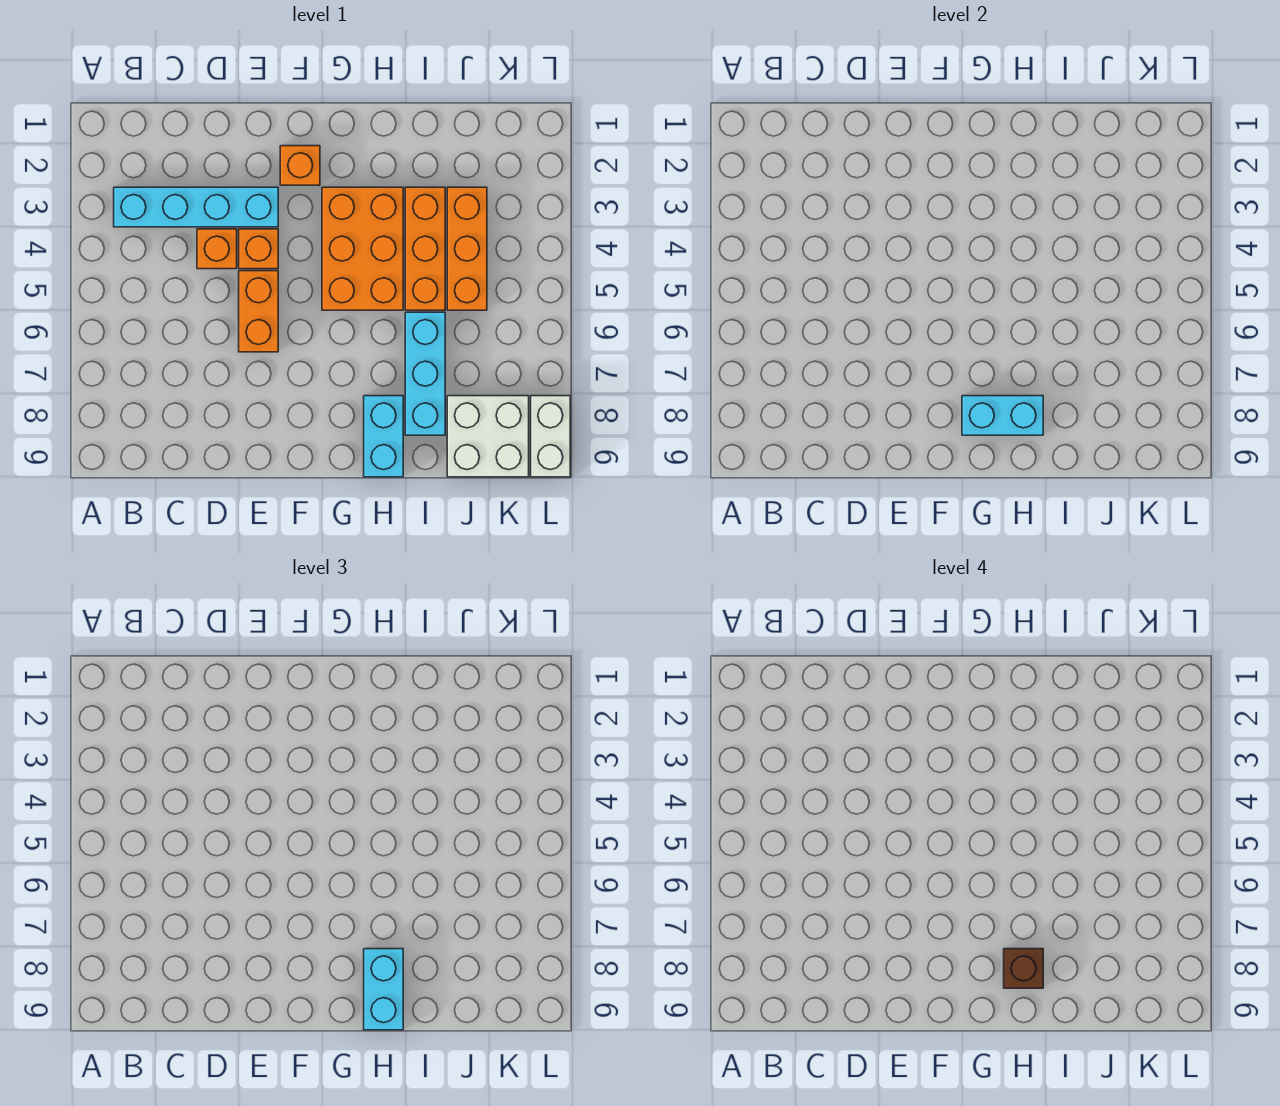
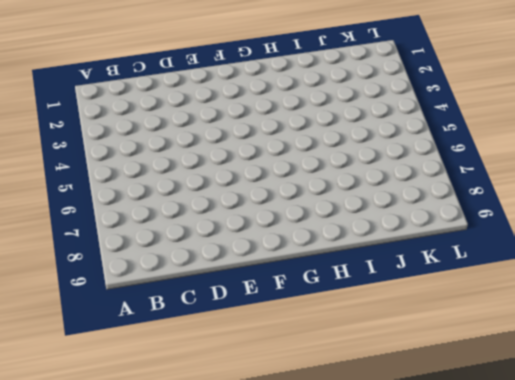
none -> cyan brick B3:E3 level 1
none -> orange brick D4 level 1
none -> orange brick E4 level 1

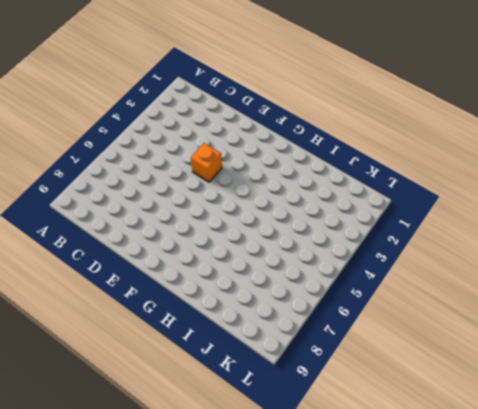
none -> cyan brick B3:E3 level 1
none -> orange brick D4 level 1
none -> orange brick E5:E6 level 1

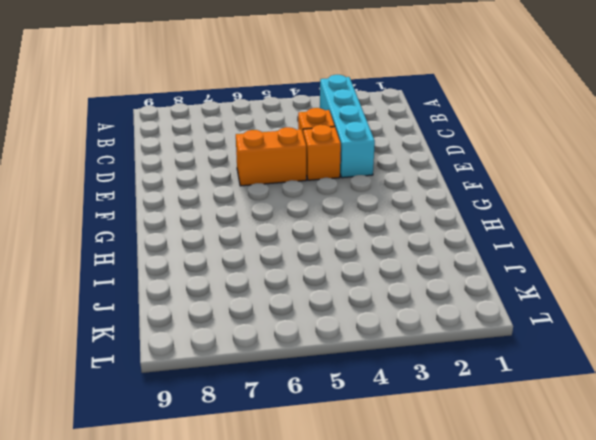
none -> orange brick F2 level 1
none -> orange brick G3:H5 level 1
none -> cyan brick H8:H9 level 1

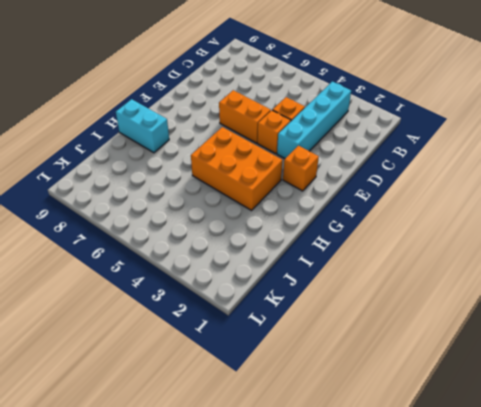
none -> orange brick I3:I5 level 1
none -> cyan brick I6:I8 level 1
none -> orange brick J3:J5 level 1

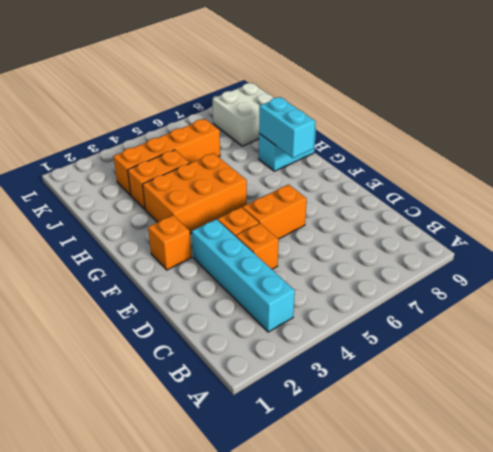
orange brick I3:I4 level 1 -> orange brick I3:I5 level 1
orange brick J3:J6 level 1 -> orange brick J3:J5 level 1
none -> cyan brick I6:I8 level 1
none -> white brick L8:L9 level 1
none -> cyan brick H8:H9 level 3

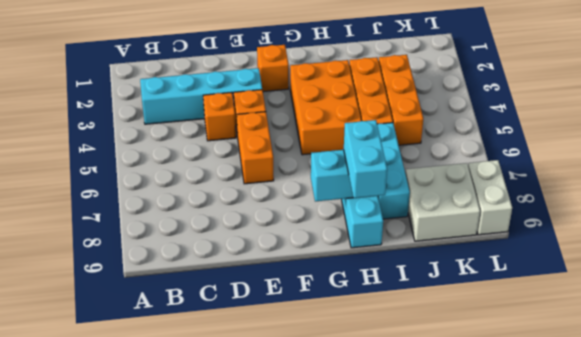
none -> brown brick H8 level 4

